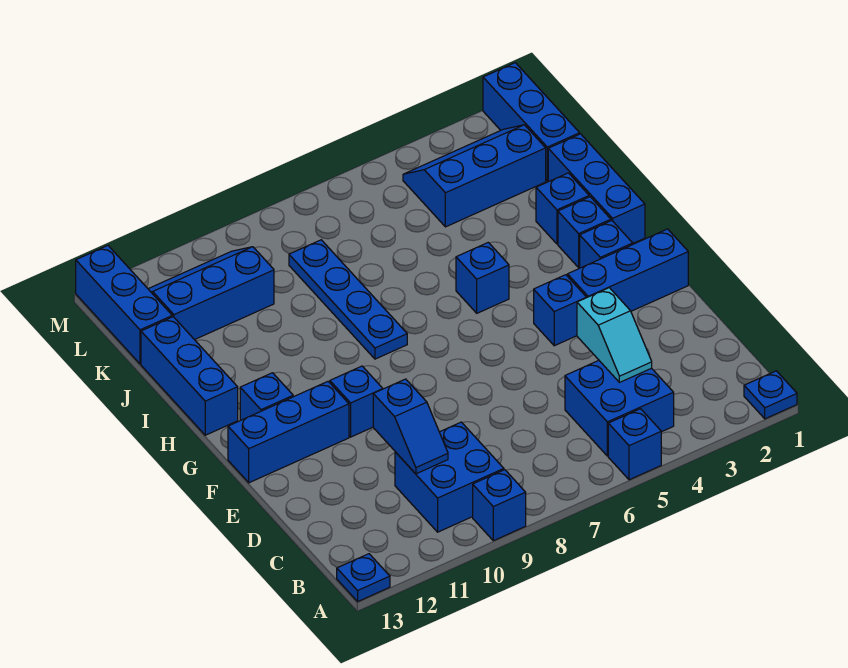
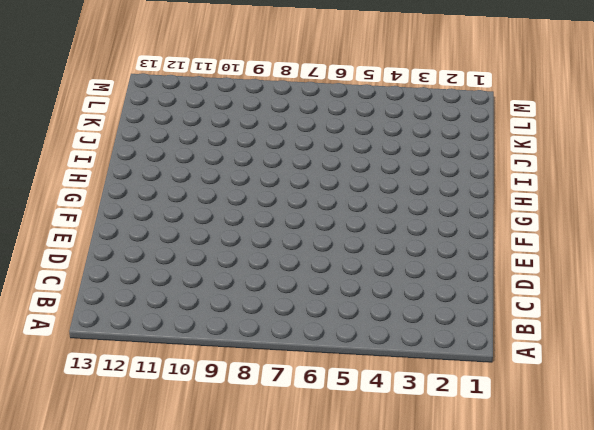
none -> blue plate A1 level 1
none -> blue brick A5 level 1
none -> blue brick A9 level 1

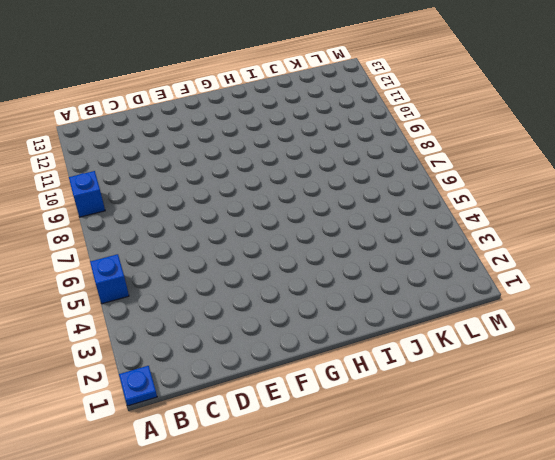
none -> blue plate A13 level 1
none -> blue brick B4:C5 level 1
none -> blue brick B9:C10 level 1

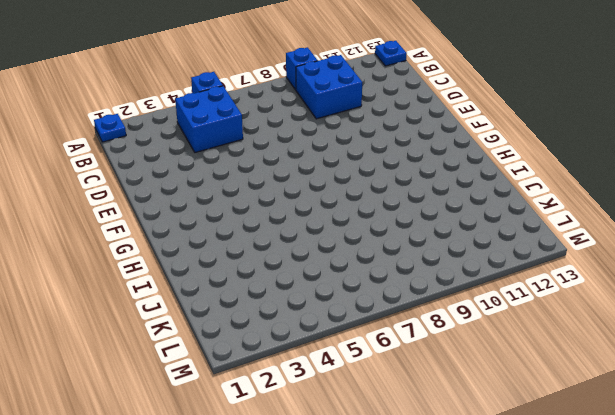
none -> blue brick F1:F3 level 1
none -> blue brick F4 level 1
none -> blue brick F10 level 1

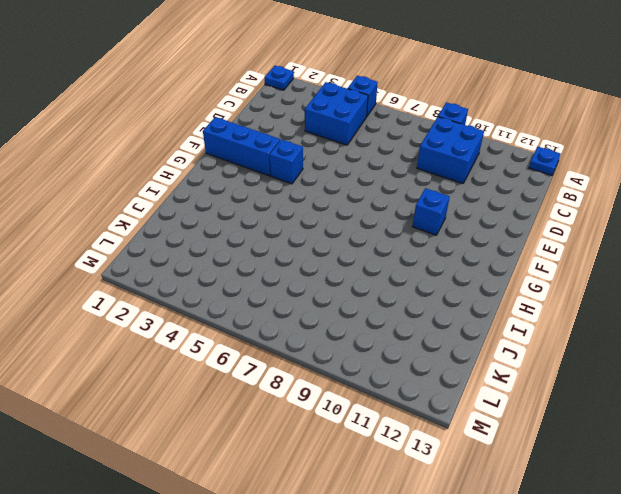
none -> blue brick F11:F13 level 1
none -> blue brick G2 level 1
none -> blue brick G12 level 1

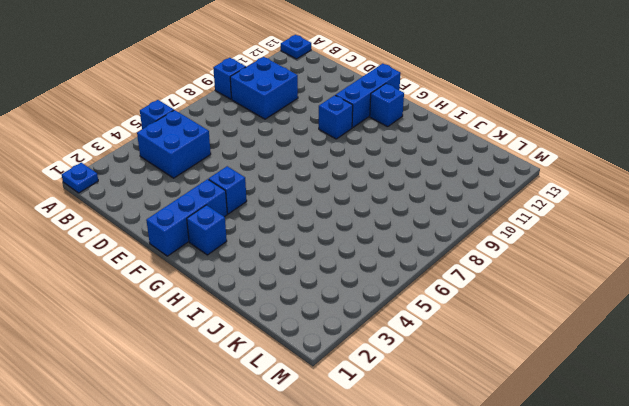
none -> blue brick H1:J1 level 1
none -> blue brick H2 level 1
none -> blue brick H5 level 1

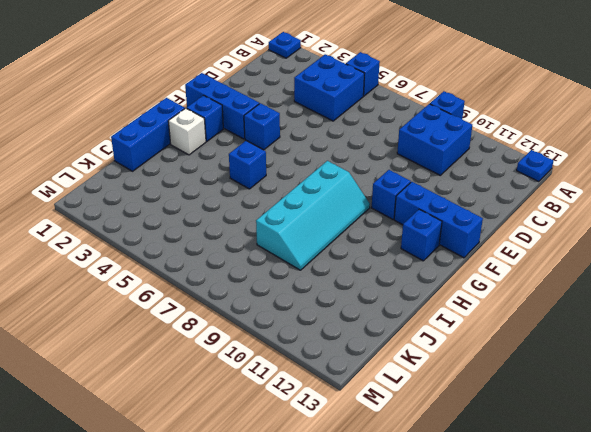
cyan slope G8:J9 level 1 top 8 -> blue plate H8:K8 level 1
white brick H2 level 1 -> blue brick H2 level 1
none -> blue brick H13:J13 level 1
none -> blue brick I2 level 1
none -> blue brick K1:M1 level 1

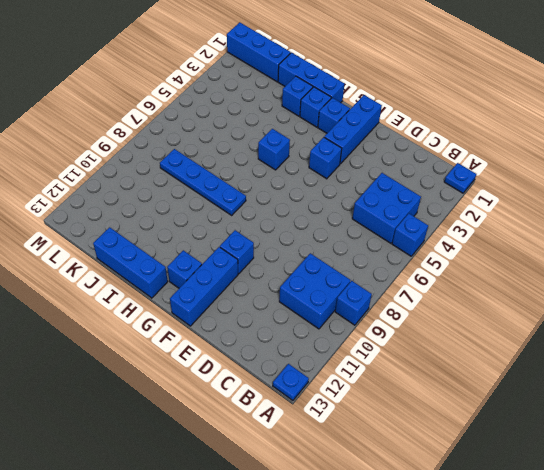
none -> blue slope K2:L4 level 1 top K
none -> blue slope K10:L12 level 1 top K
none -> blue brick K13:M13 level 1

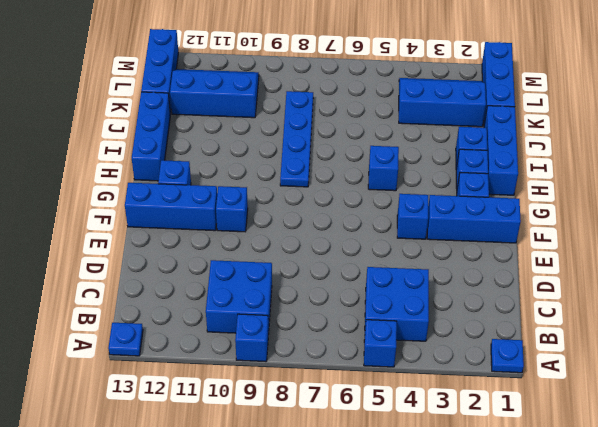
none -> cyan slope C4:D4 level 2 top D
none -> blue slope C10:D10 level 2 top D

